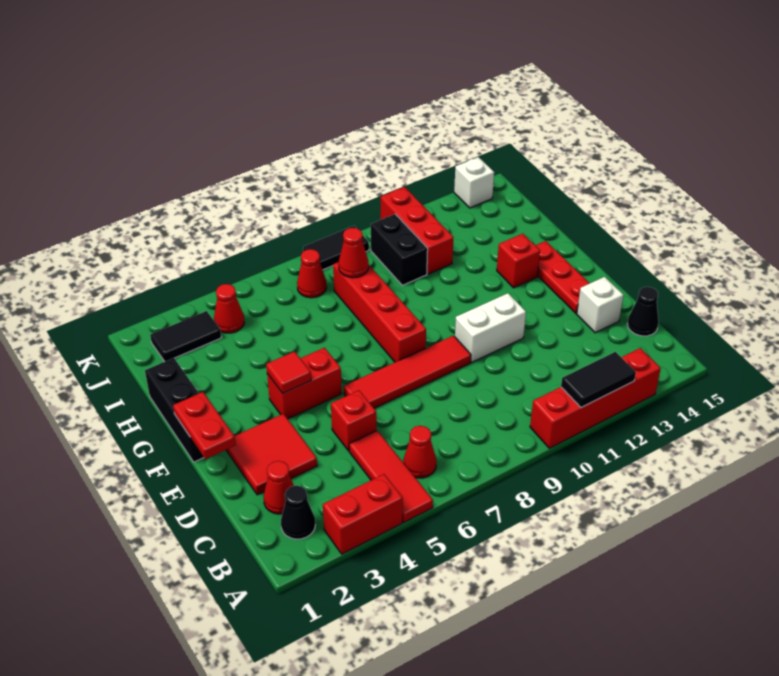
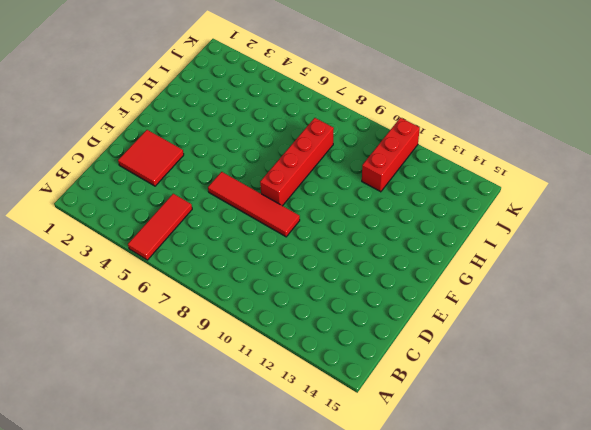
none -> red brick A3:A4 level 1
none -> red brick A10:A13 level 1
none -> black cone B2 level 1

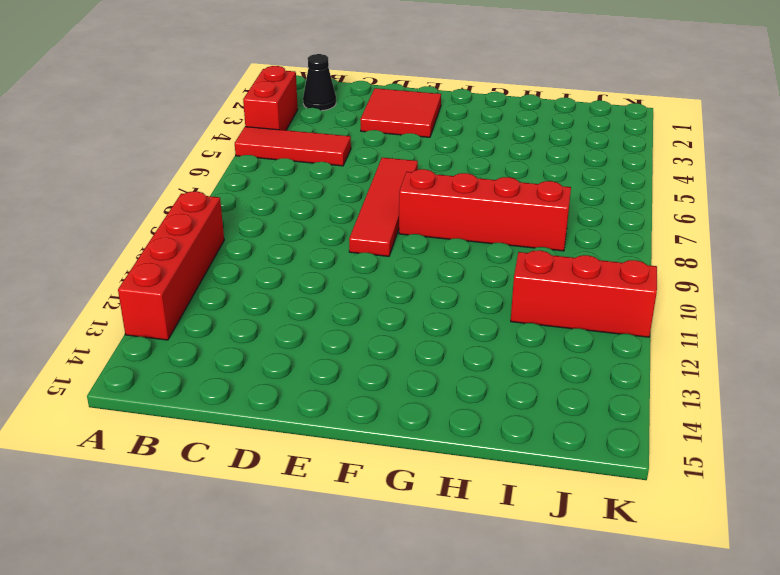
none -> red cone B6 level 1
none -> red cone C2 level 1
none -> black cone C15 level 1

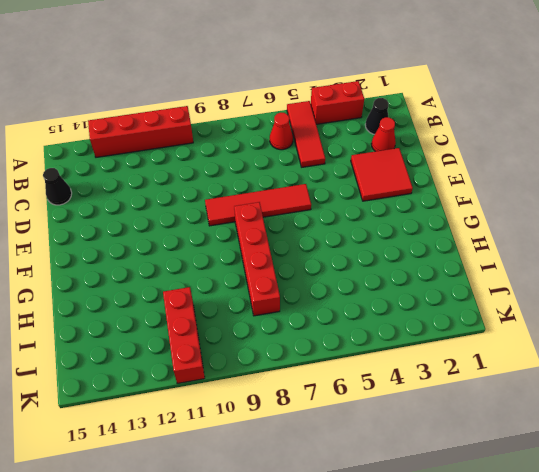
none -> red brick D5 level 1
none -> white brick D14 level 1
none -> white brick E10:E11 level 1

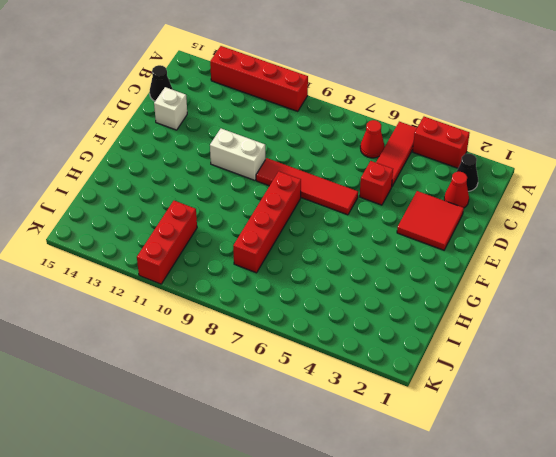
none -> red plate E14:G14 level 1
none -> black brick F1:H1 level 1
none -> red brick F4:F5 level 1

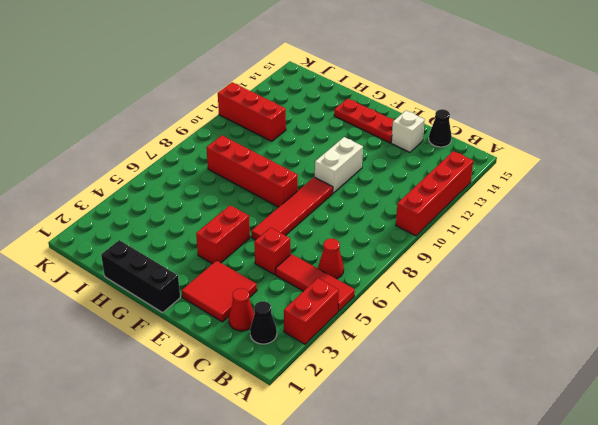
none -> red brick G13 level 1
none -> black brick I10:J10 level 1
none -> black tile J2:J3 level 1

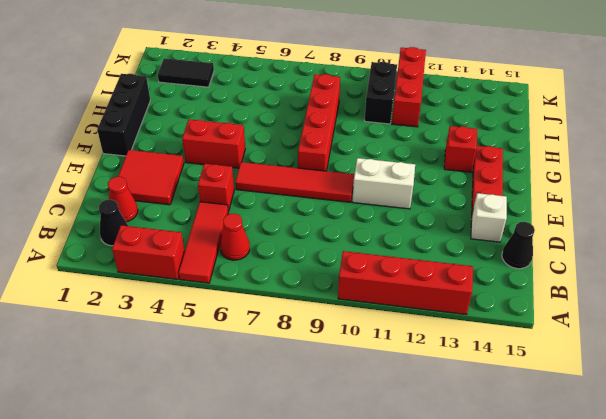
none -> red cone J4 level 1
none -> red cone J7 level 1
none -> black tile K8:K9 level 1

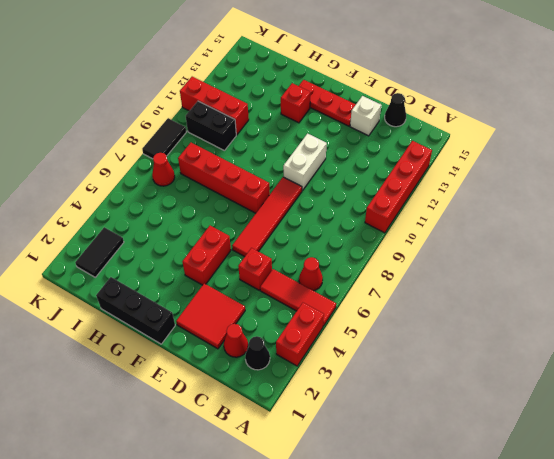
none -> red cone J4 level 1
none -> white brick K14 level 1
none -> black tile A11:A12 level 2

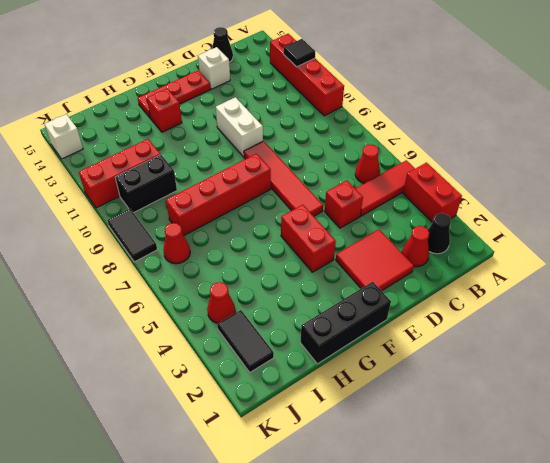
black tile A12 level 2 -> black tile A11:A12 level 2
none -> red plate E1:F1 level 2
none -> red tile F4 level 2
none -> red cone I8 level 2

